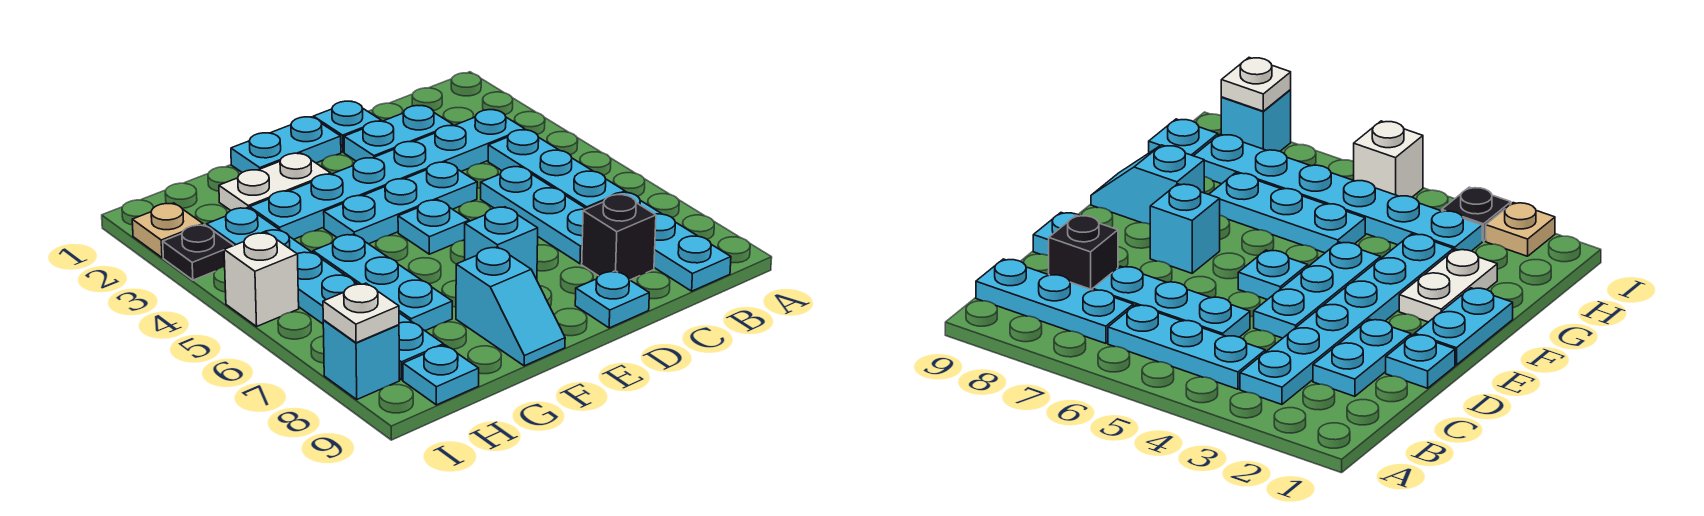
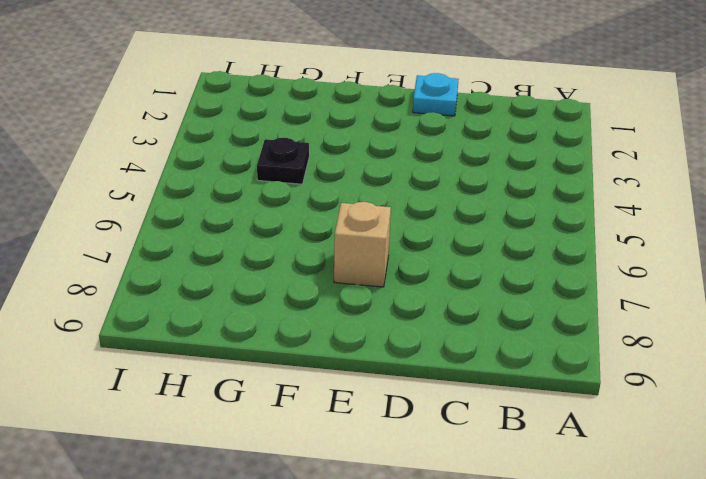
tan brick E7 level 1 -> cyan brick E7 level 1
black plate G4 level 1 -> black plate I3 level 1
none -> cyan plate B3:G3 level 1
none -> cyan plate B4:B6 level 1
none -> cyan plate B7:B9 level 1

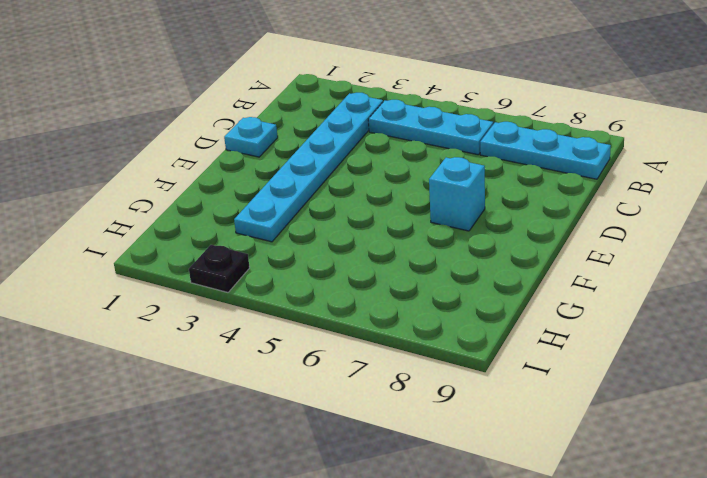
none -> cyan plate C2:D2 level 1
none -> cyan plate C5:C7 level 1
none -> black brick C8 level 1

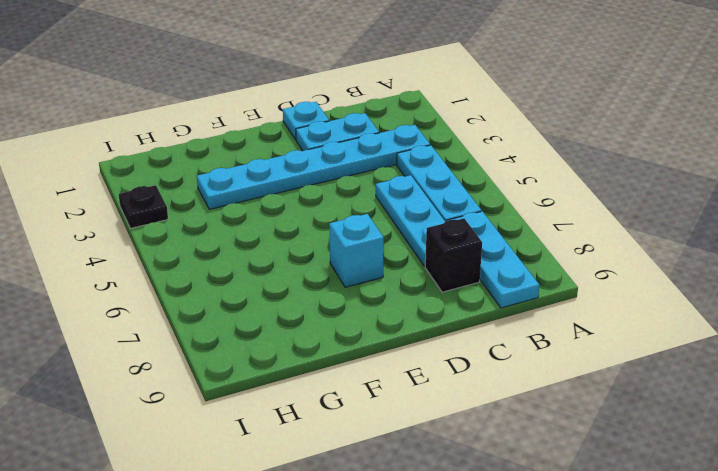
none -> cyan plate D4:F4 level 1
none -> cyan plate D9 level 1
none -> cyan plate E1:F1 level 1

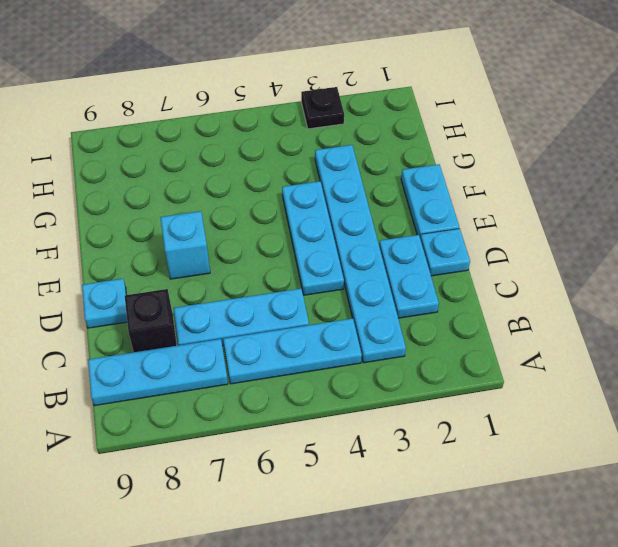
none -> cyan plate E5 level 1
none -> white plate F2:G2 level 1
none -> cyan slope F8:F9 level 1 top 8

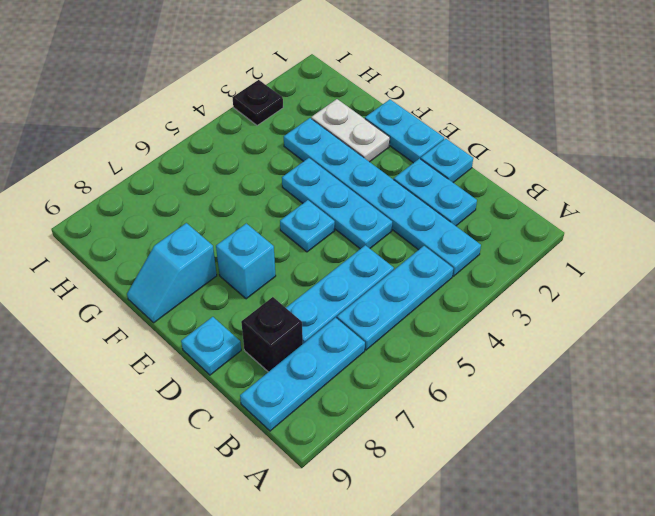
none -> cyan plate G5:G7 level 1
none -> cyan plate H3:H8 level 1
none -> cyan plate H9 level 1

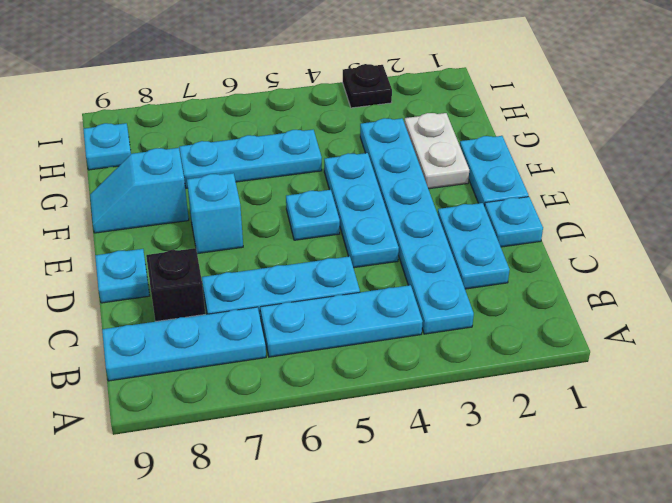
none -> cyan plate H3:H8 level 1
none -> tan plate I2 level 1
none -> white brick I5 level 1

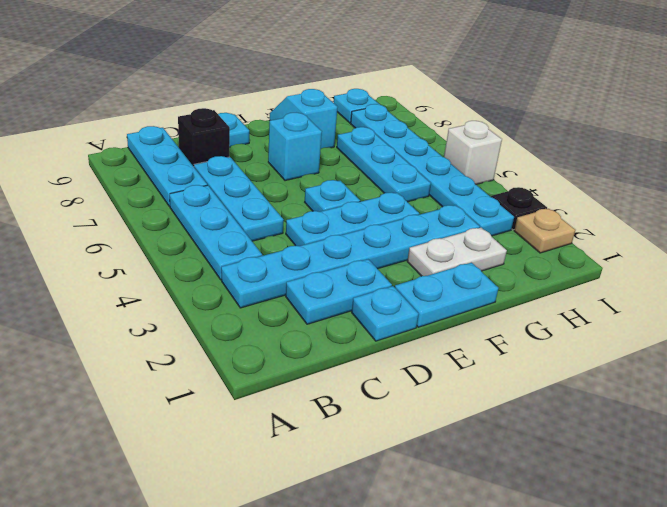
none -> cyan brick I8 level 1
none -> white plate I8 level 2

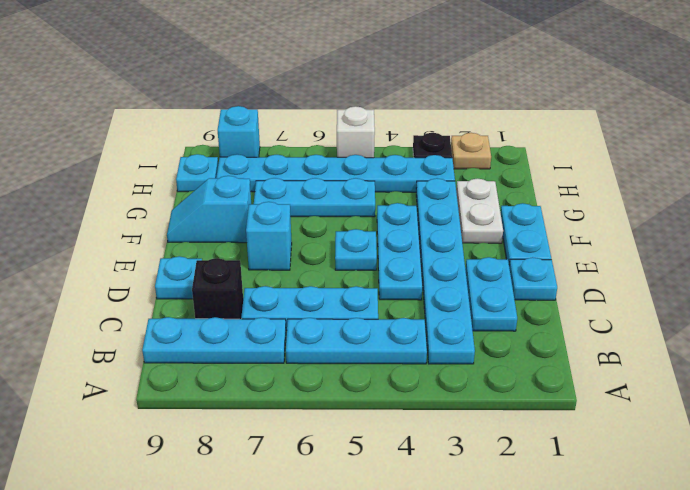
none -> white plate I8 level 2

